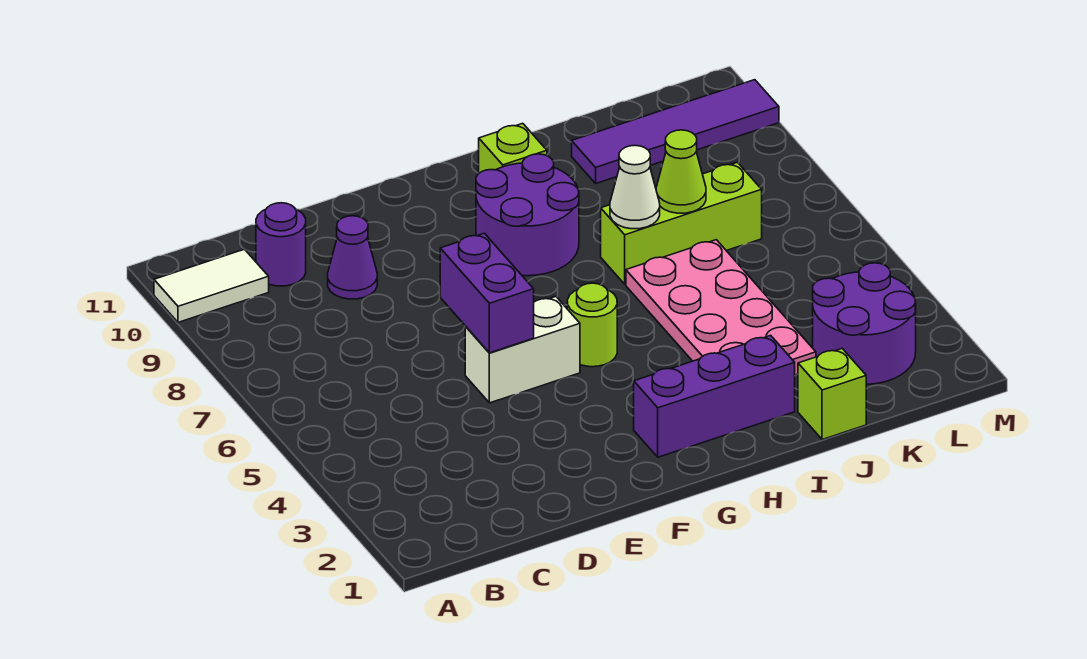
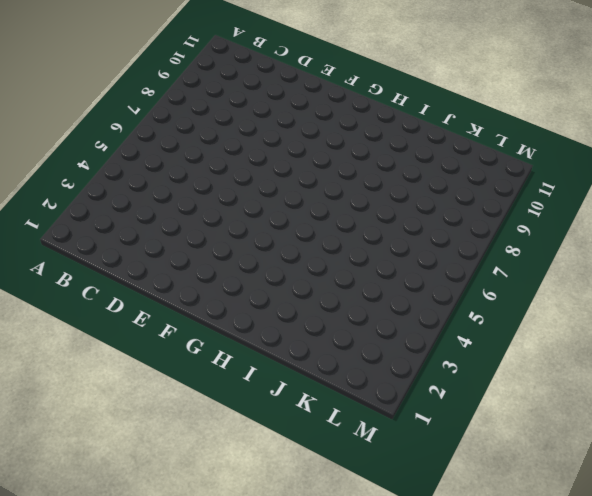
none -> white tile A10:B10 level 1
none -> purple round brick C10 level 1
none -> purple cone D9 level 1

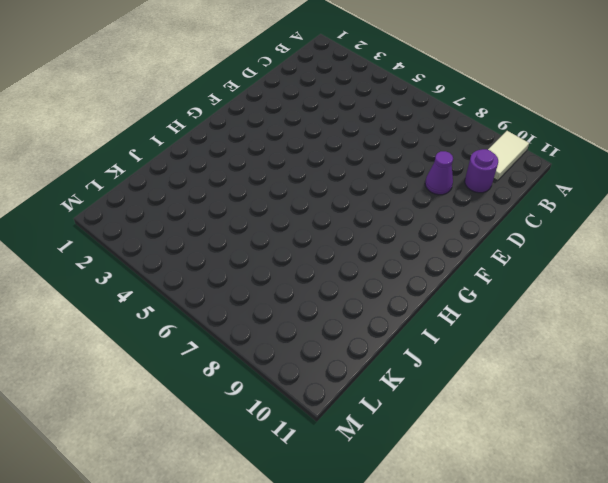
none -> white brick E5:F5 level 1
none -> purple brick G2:I2 level 1
none -> lime round brick G5 level 1

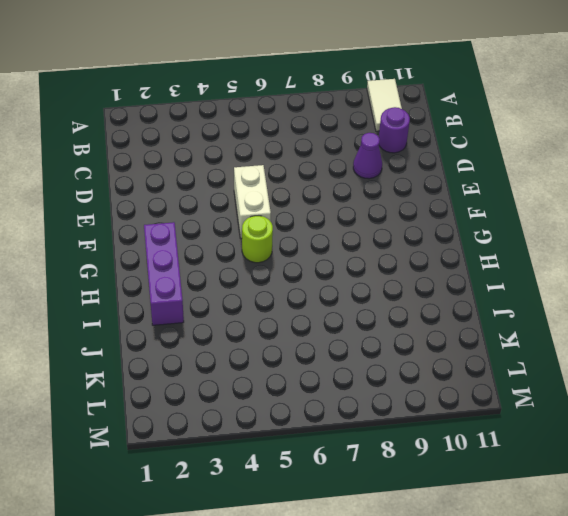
none -> purple round brick G8:H9 level 1
none -> lime brick H10 level 1
none -> pink plate I3:J6 level 1

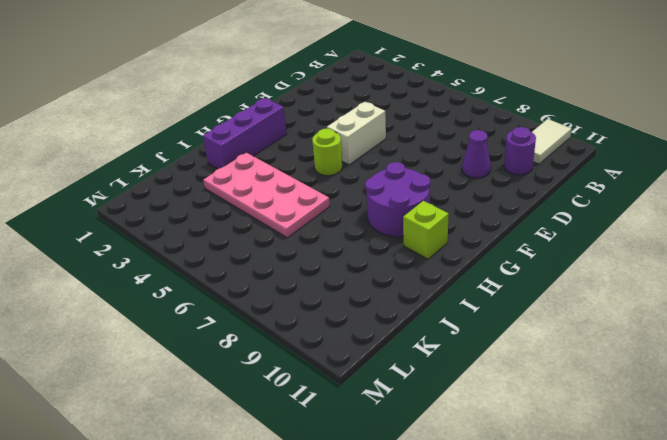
none -> lime brick I7:K7 level 1
none -> lime brick J1 level 1
none -> purple tile J10:M10 level 1

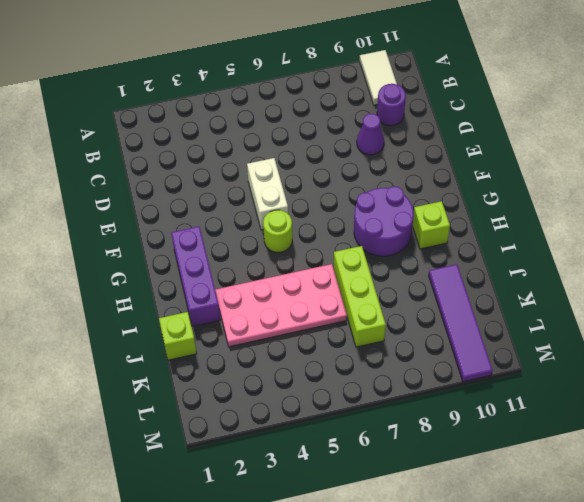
none -> purple round brick K2:L3 level 1
none -> purple brick E5:E6 level 2
none -> white cone I7 level 2

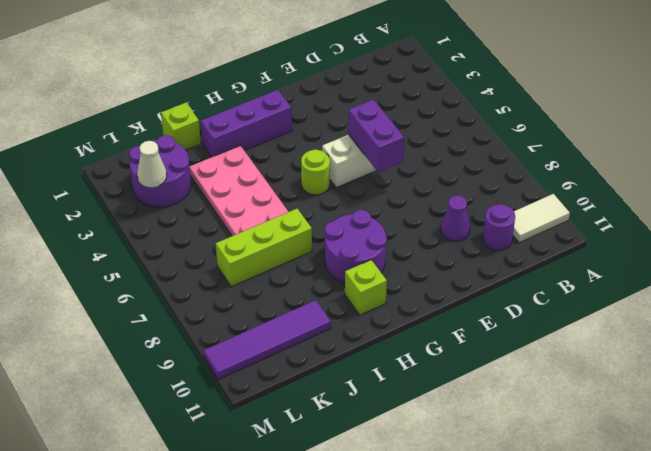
white cone L3 level 2 -> white cone I7 level 2
none -> lime cone J7 level 2

